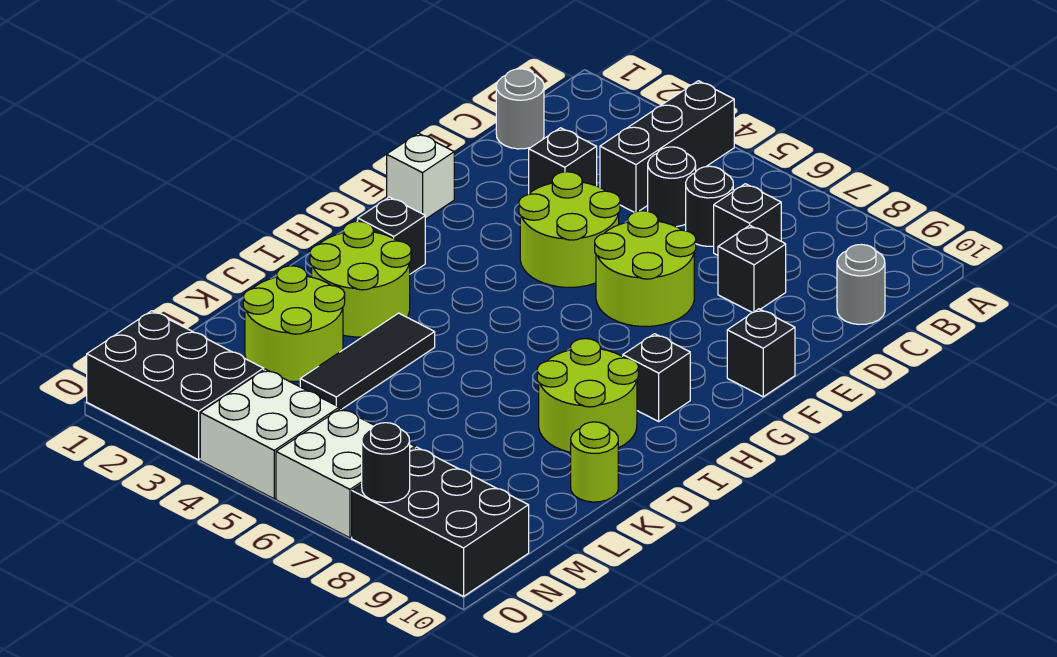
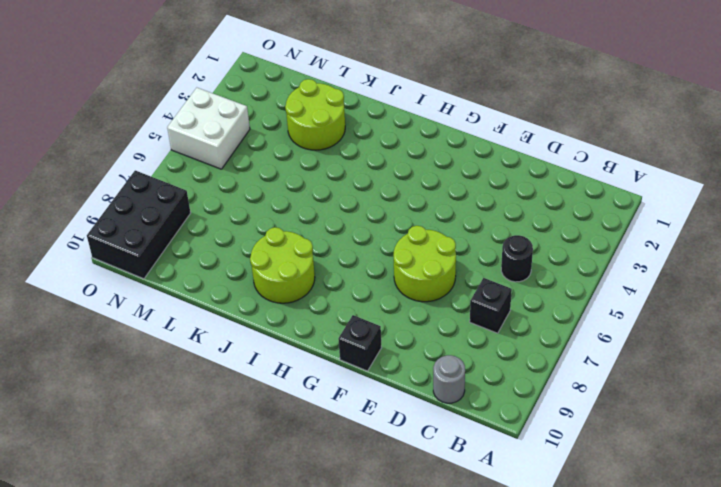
none -> black brick A4:C4 level 1
none -> grey round brick C1 level 1
none -> black round brick C6 level 1

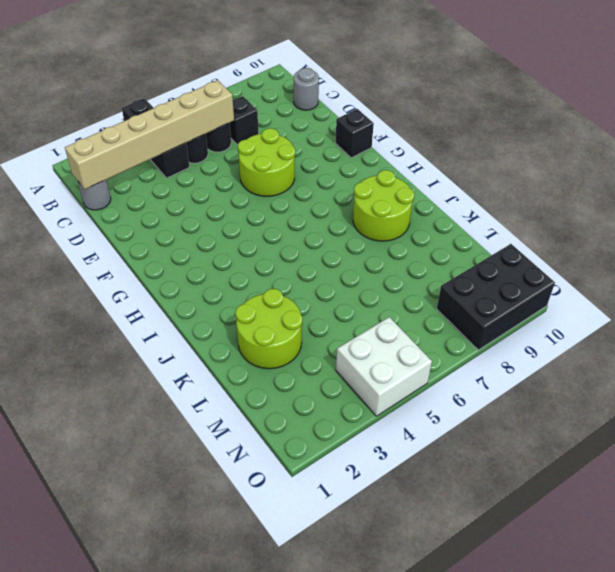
tan brick C1:C6 level 2 -> none
none -> black brick D3 level 1
none -> black brick D8 level 1
none -> lime round brick E4:F5 level 1

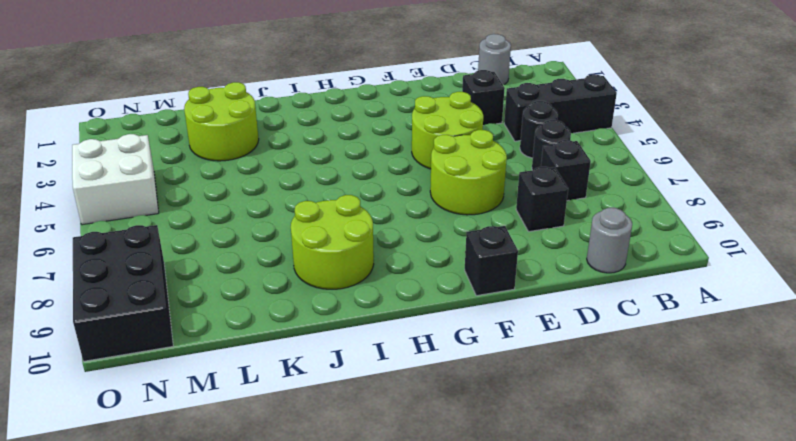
none -> white brick F1 level 1
none -> black brick H2 level 1
none -> black brick H9 level 1

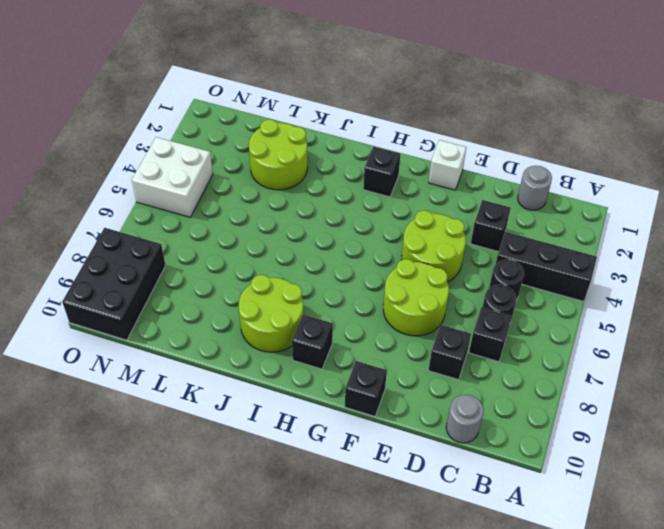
none -> lime round brick I2:J3 level 1
none -> black tile J4:L4 level 1
none -> lime round brick K10 level 1

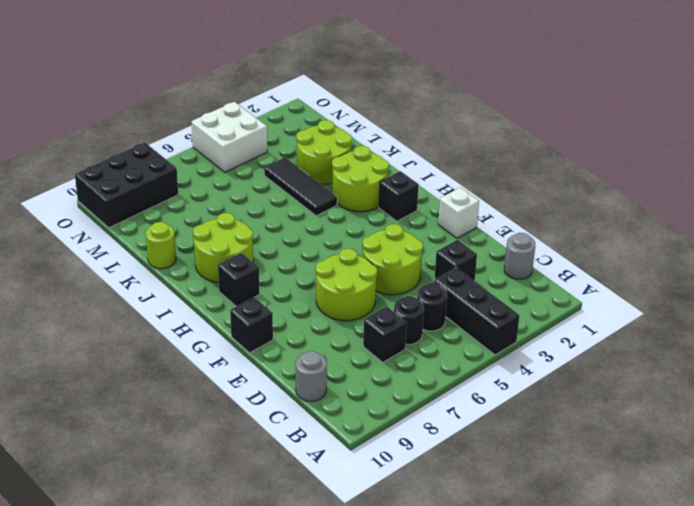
none -> black brick D8 level 1
none -> black brick N1:O3 level 1
none -> white brick N6:O7 level 1

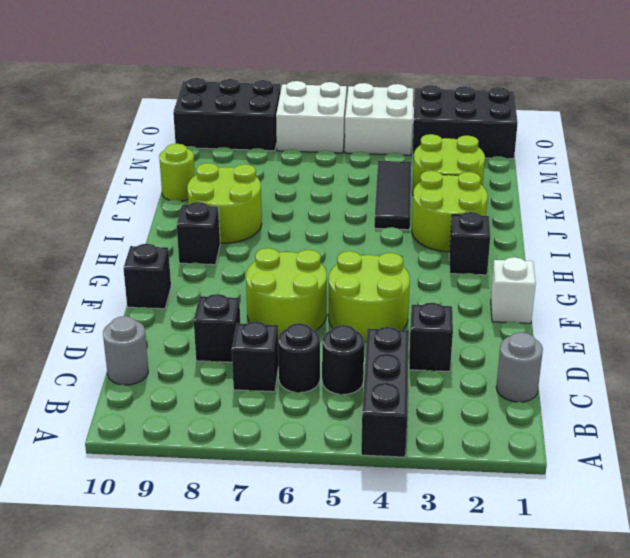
none -> black round brick O8 level 2

